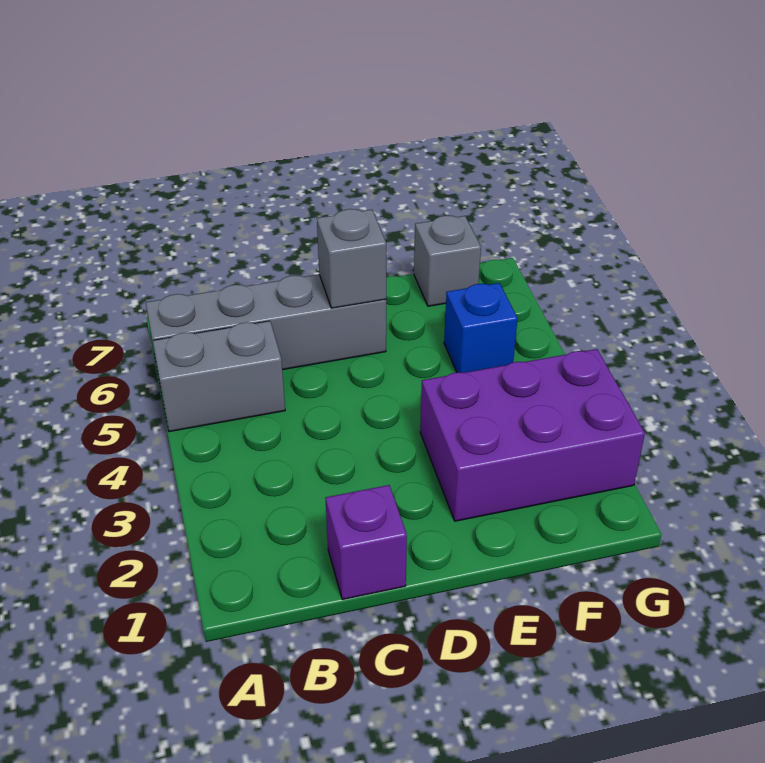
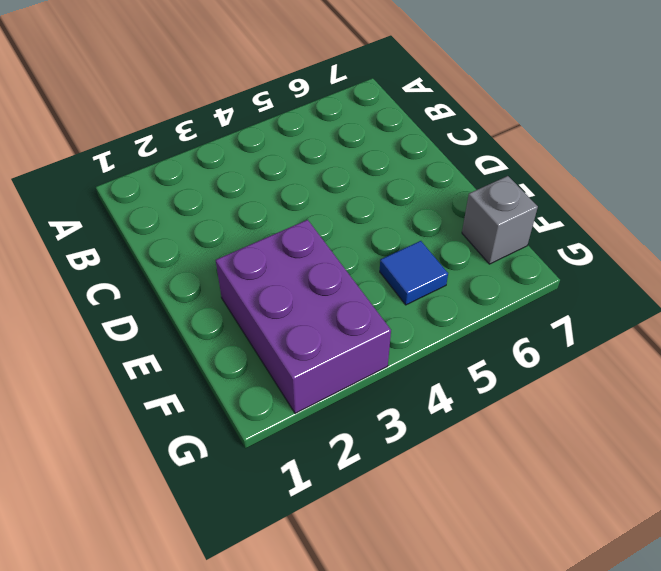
blue tile F5 level 1 -> blue brick F5 level 1
none -> grey brick A5:B5 level 1
none -> grey brick A6:D6 level 1

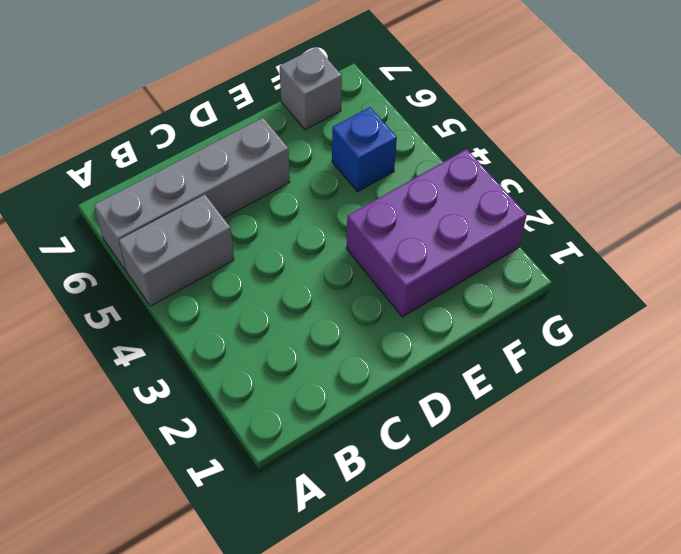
none -> purple brick C1 level 1
none -> grey brick D6 level 2

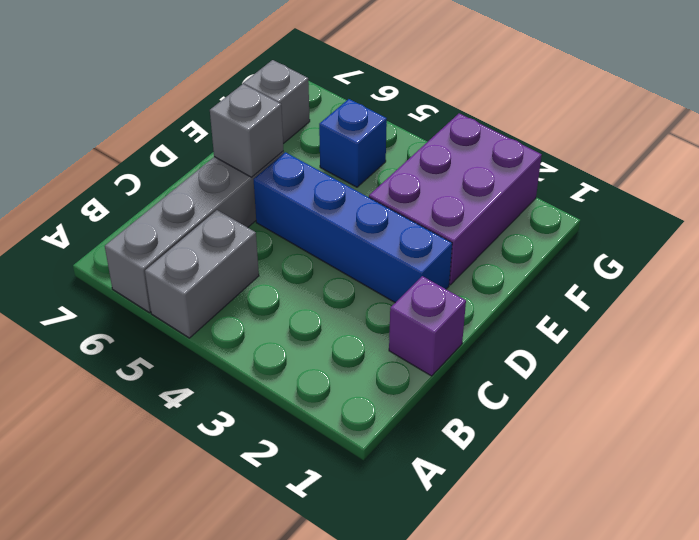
blue brick D2:D5 level 1 -> none

